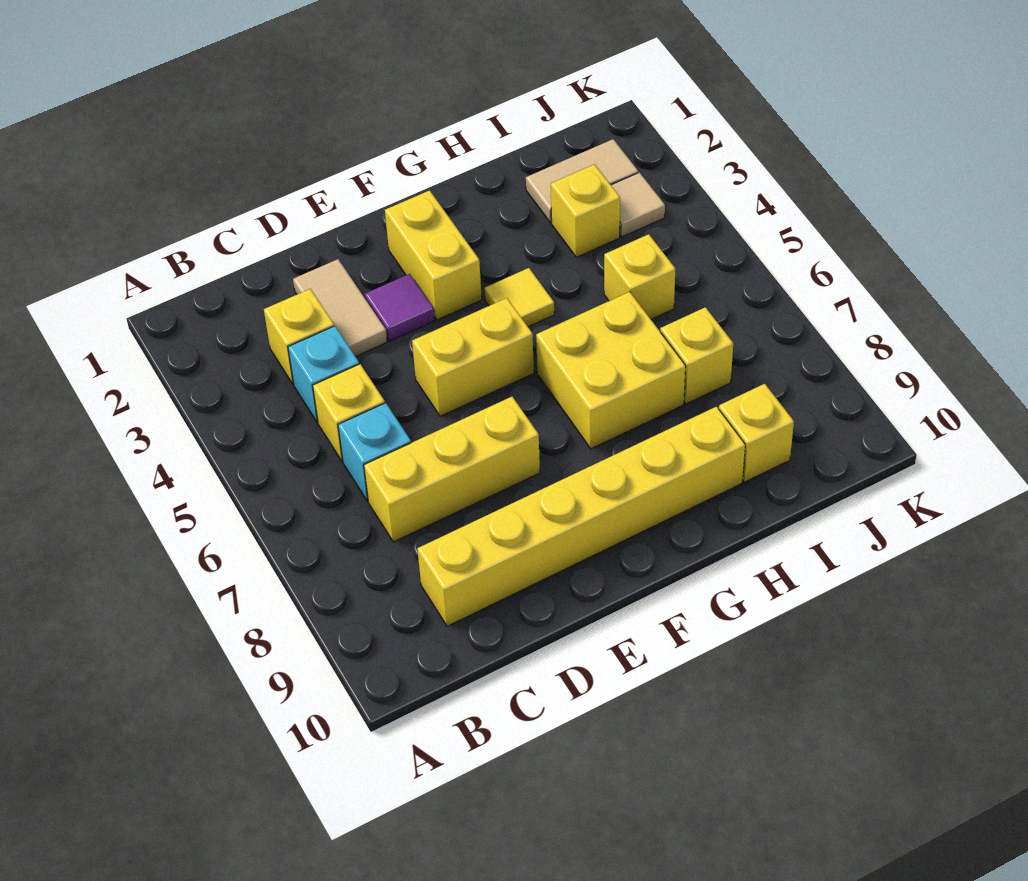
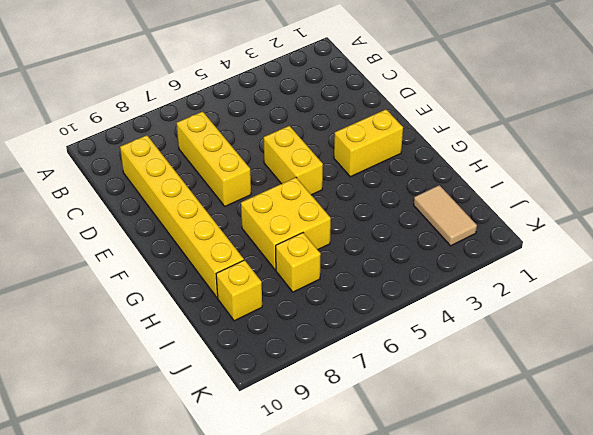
none -> yellow brick C3 level 1
none -> cyan brick C4 level 1
none -> yellow brick C5 level 1

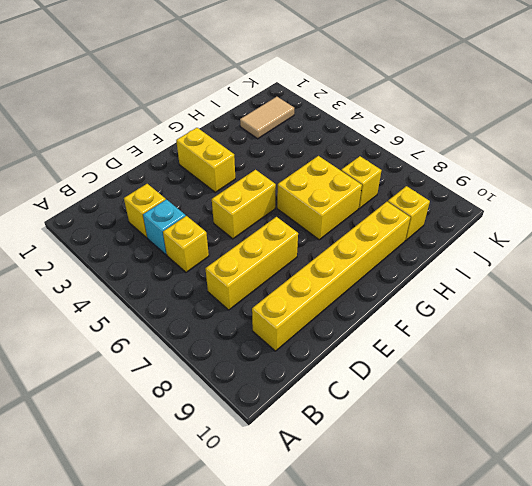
none -> cyan brick C6 level 1
none -> tan tile D2:D3 level 1
none -> purple tile E3 level 1

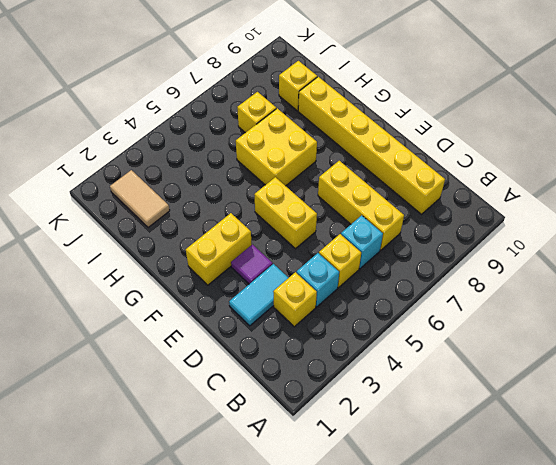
cyan tile D2:D3 level 1 -> tan tile D2:D3 level 1
none -> yellow tile G4 level 1
none -> yellow brick I3 level 1
none -> yellow brick I5 level 1

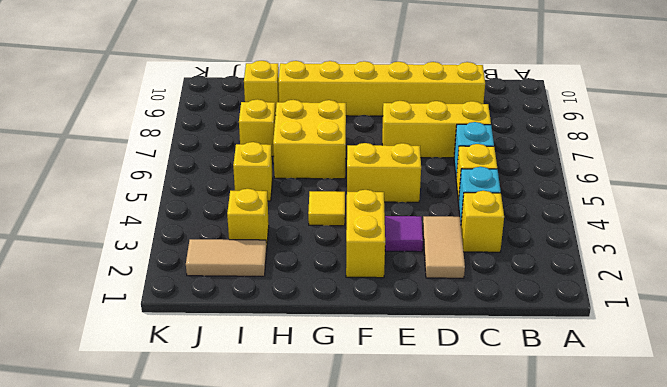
none -> tan tile J3 level 1

